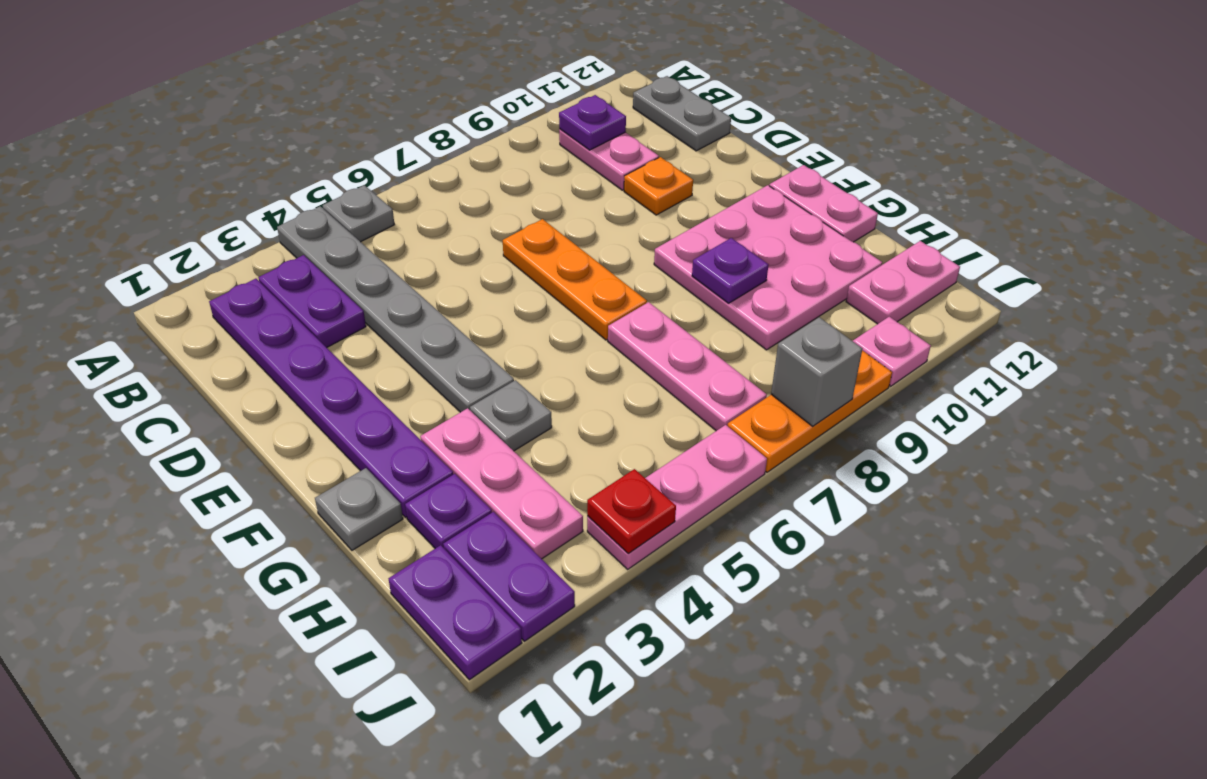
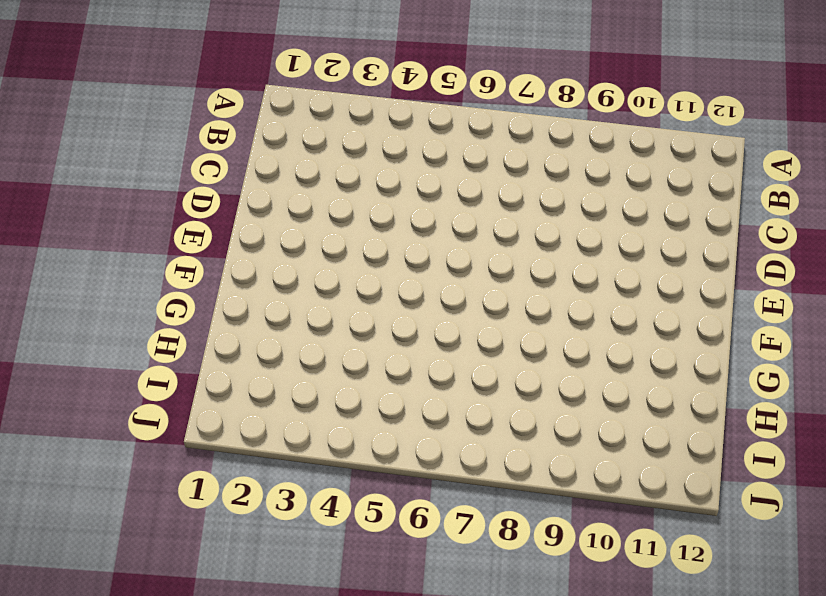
none -> grey plate A4:F4 level 1
none -> grey plate A5 level 1
none -> purple plate B2:G2 level 1

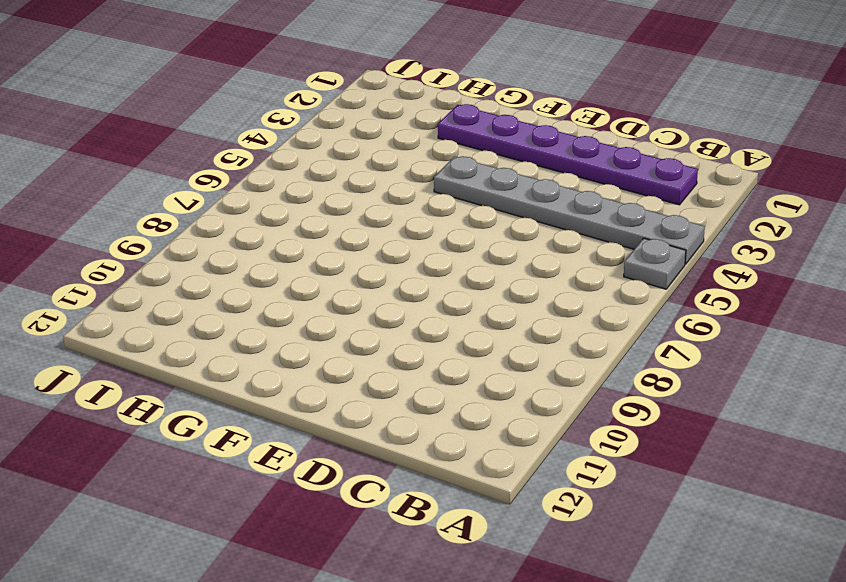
none -> purple plate B3:C3 level 1
none -> pink plate B10:C10 level 1
none -> grey plate B12:C12 level 1

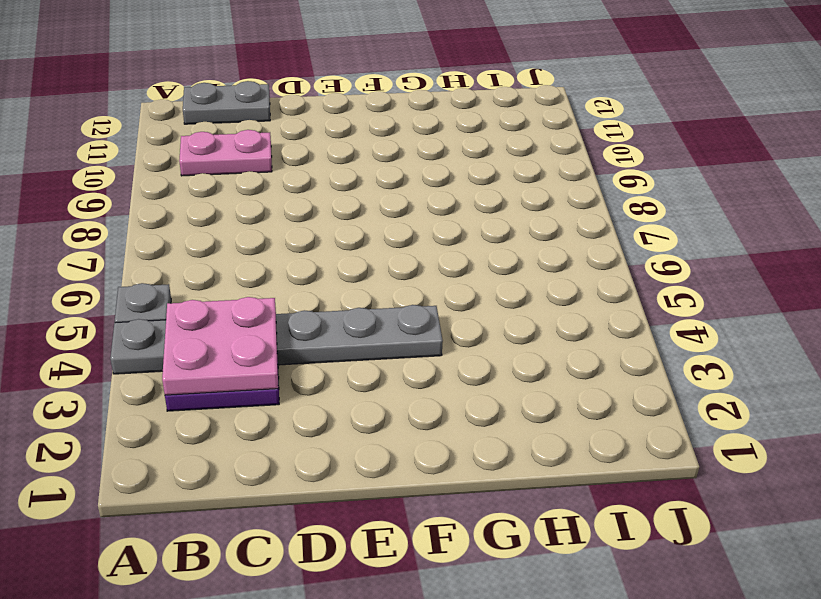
pink plate B3:C4 level 2 -> none
none -> purple plate B2:G2 level 1
none -> orange plate D7:F7 level 1
none -> orange plate D10 level 1

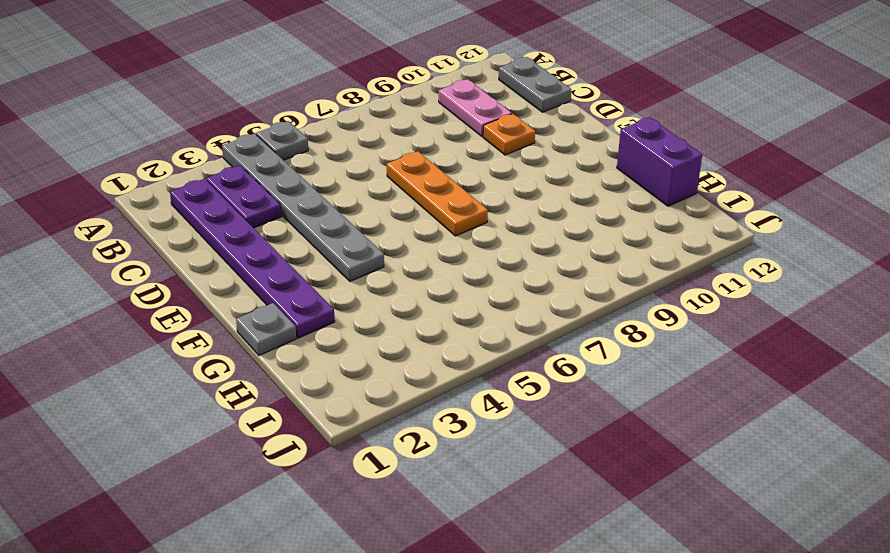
purple brick G12:H12 level 1 -> pink plate F12:G12 level 1
none -> pink plate F9:H11 level 1
none -> pink plate G3:I3 level 1
none -> grey plate G4 level 1

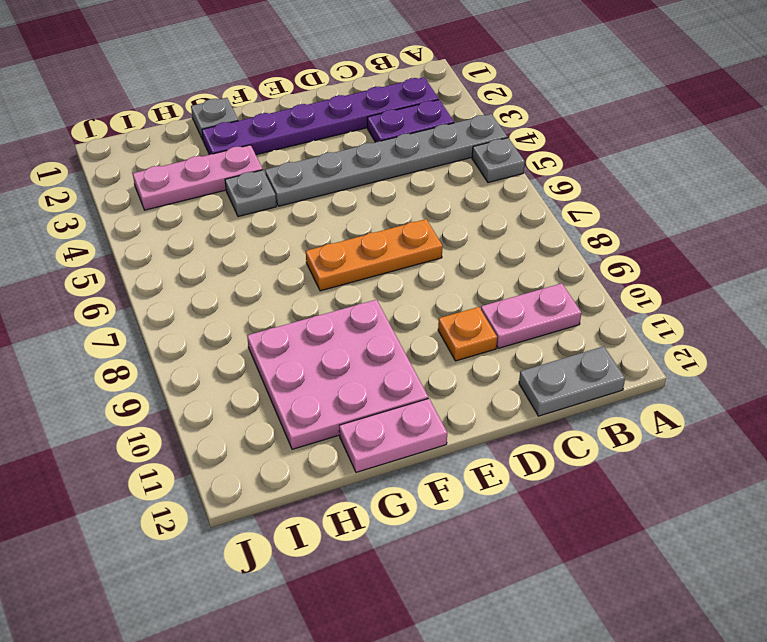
none -> pink plate G7:I7 level 1
none -> purple plate H2 level 1
none -> purple plate I1:J1 level 1

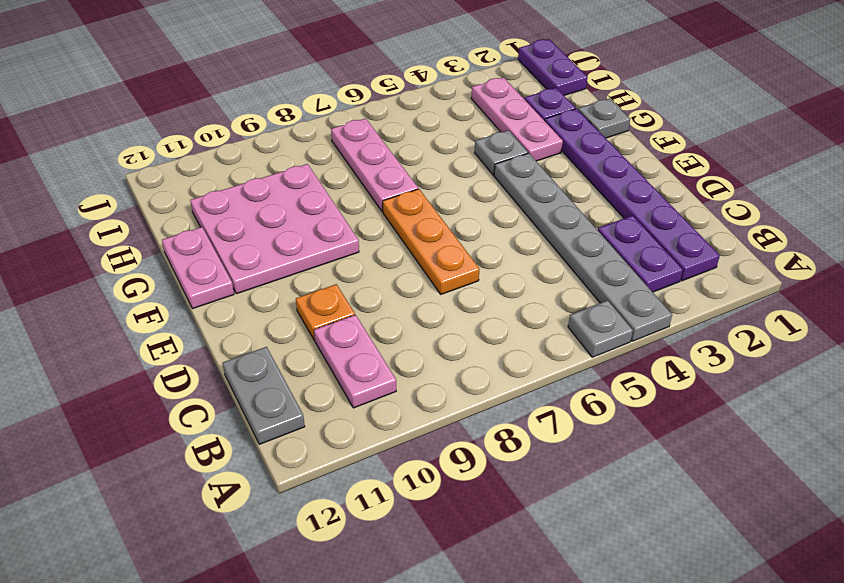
none -> purple plate I2:J2 level 1
none -> pink plate I11:I12 level 1
none -> pink plate J4:J6 level 1

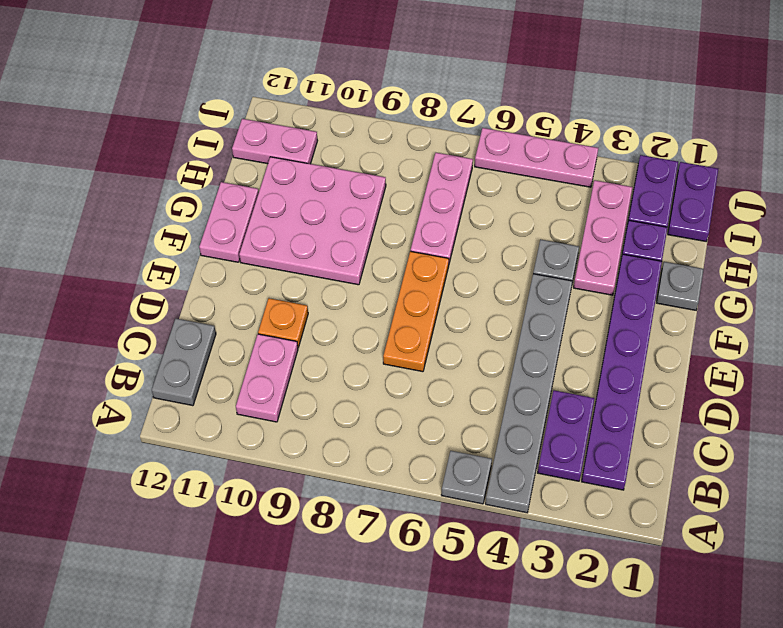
none -> orange plate J7:J9 level 1
none -> pink plate J10 level 1
none -> purple plate B10 level 2

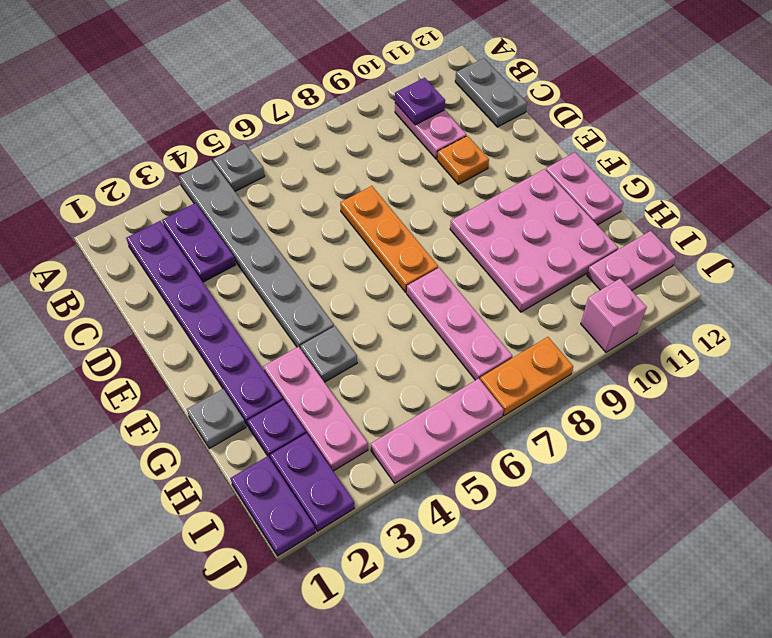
orange plate J7:J8 level 1 -> orange plate J7:J9 level 1
pink brick J10 level 1 -> pink plate J10 level 1
none -> purple plate G9 level 2
none -> red plate J4 level 2
none -> grey brick J8 level 2

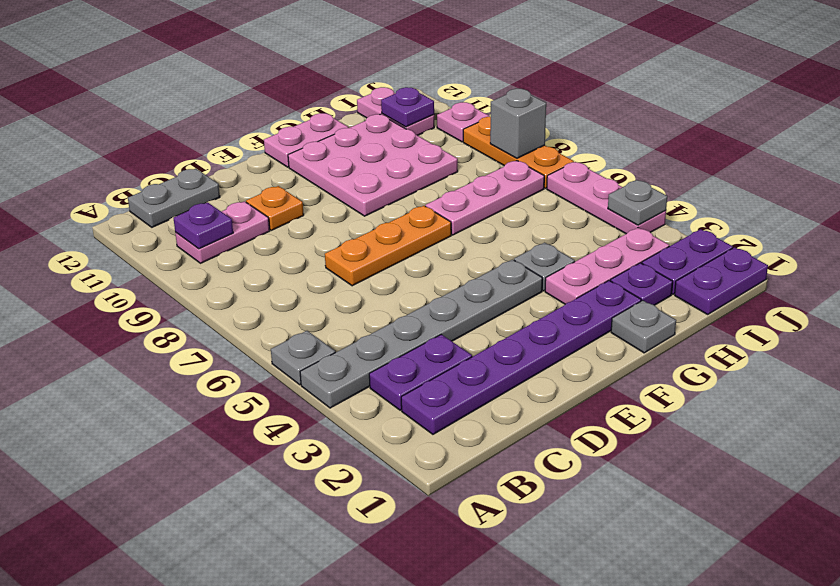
purple plate I11 level 2 -> purple plate G9 level 2
grey plate J4 level 2 -> red plate J4 level 2

